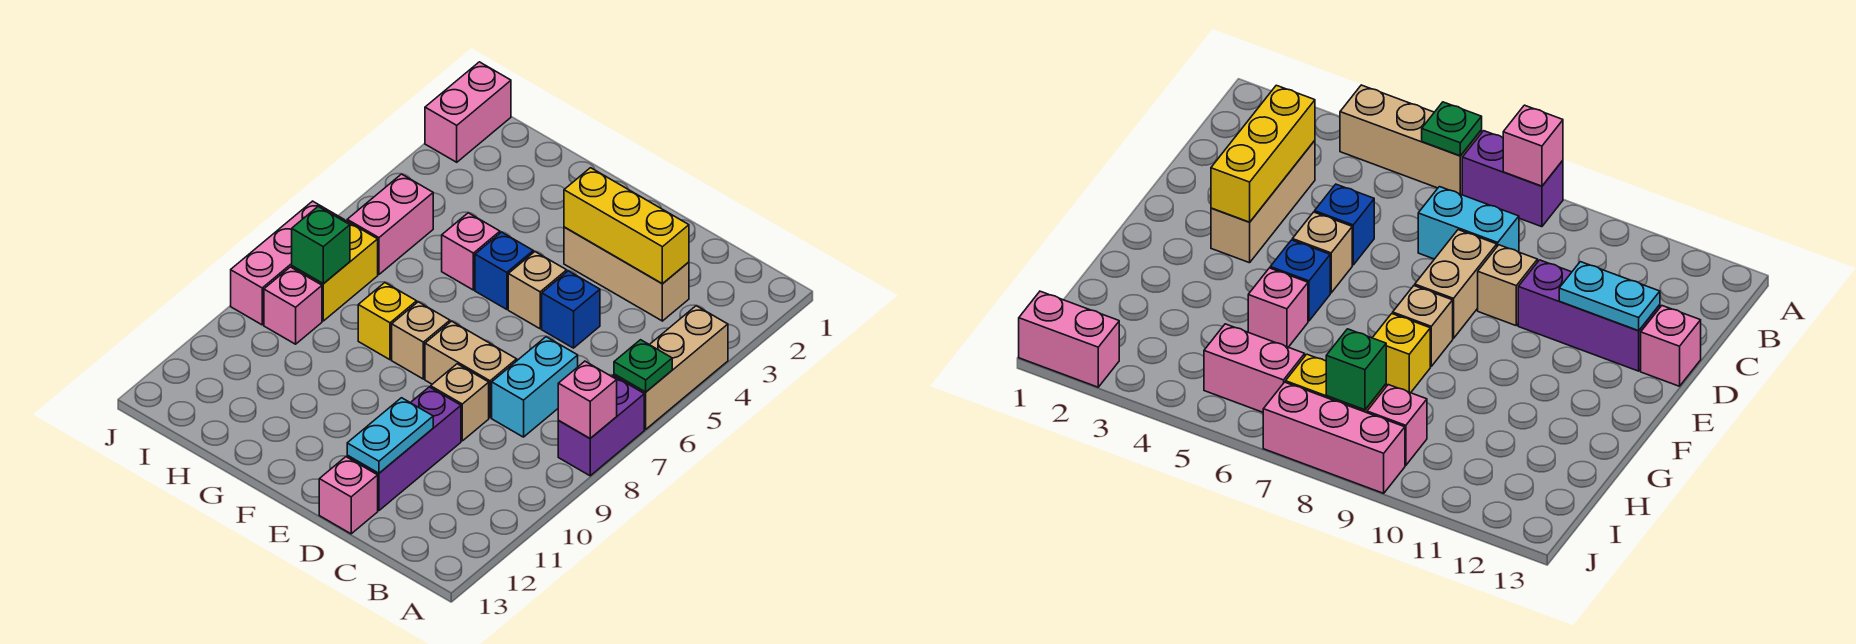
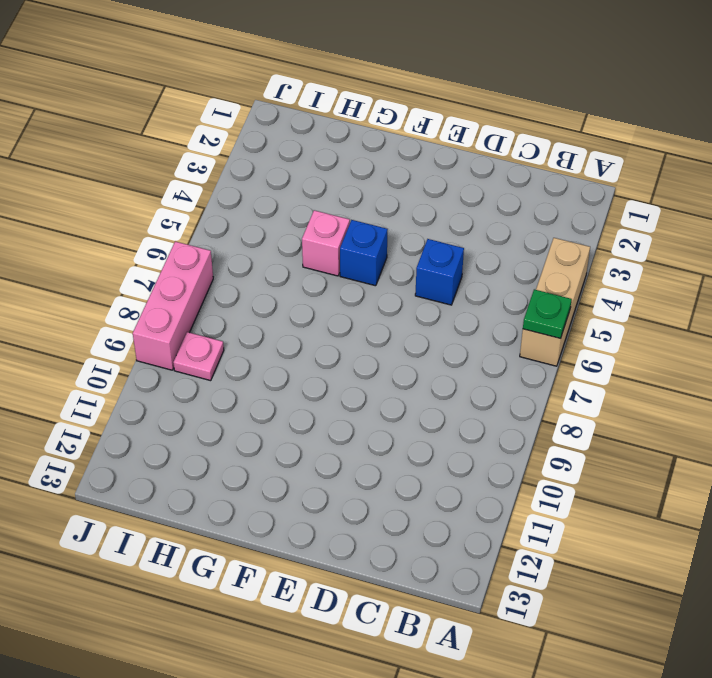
pink plate I9 level 1 -> pink brick I9 level 1
none -> purple brick A7:A8 level 1
none -> tan brick C3:E3 level 1
none -> cyan brick C7:C8 level 1

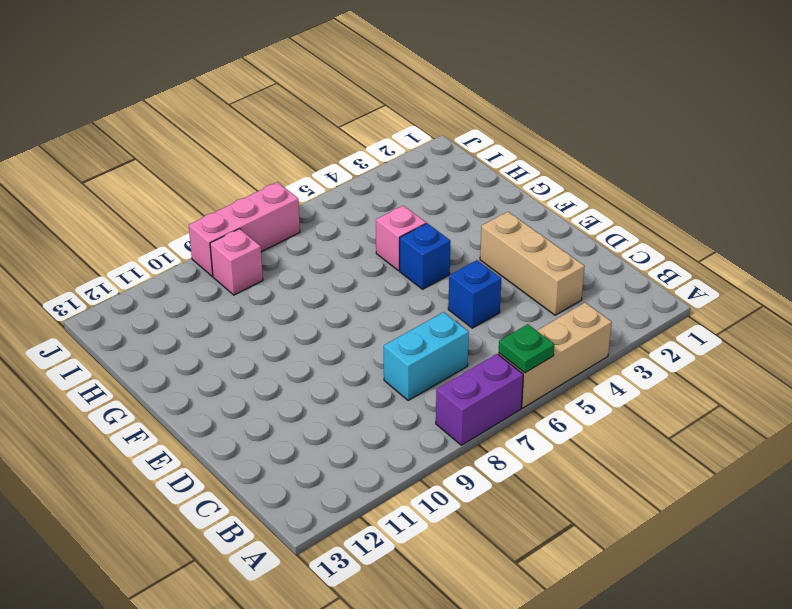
none -> tan brick D8:E8 level 1
none -> tan brick D9 level 1
none -> purple brick D10:D12 level 1

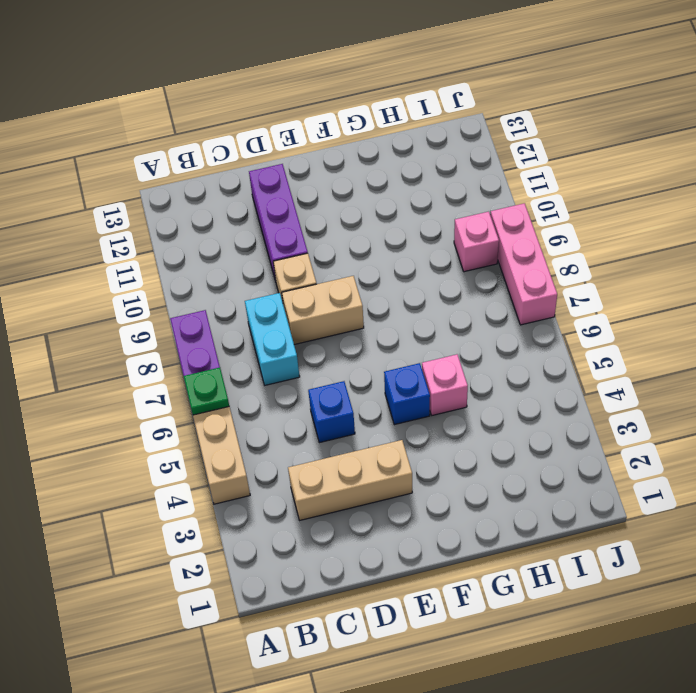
none -> pink brick D13 level 1
none -> tan brick E5 level 1
none -> tan brick F8 level 1

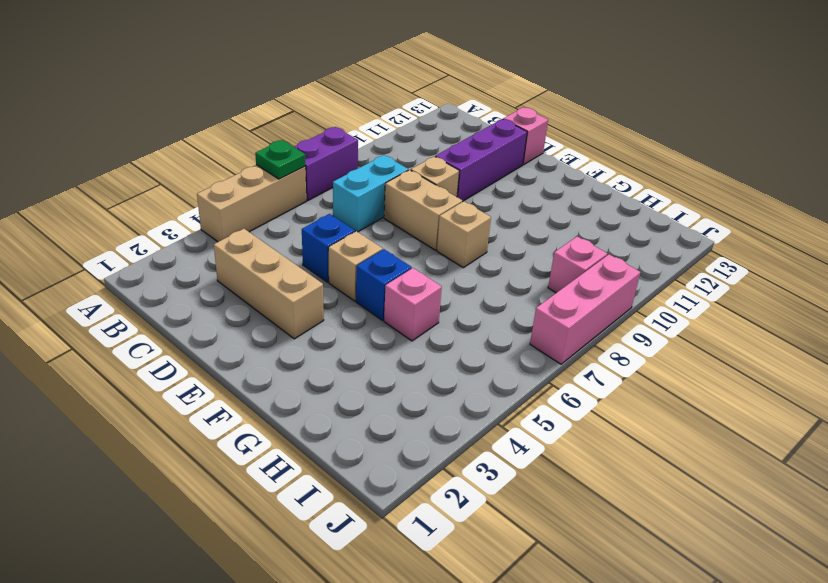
none -> yellow brick G8 level 1
none -> pink brick I5:I6 level 1
none -> yellow brick I7:I8 level 1

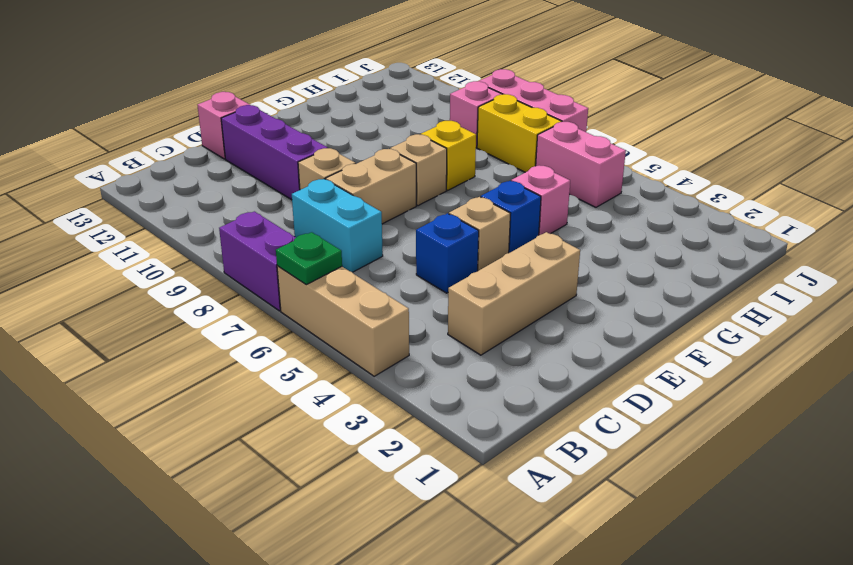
none -> pink brick J1:J2 level 1
none -> pink brick A8 level 2
none -> yellow brick C3:E3 level 2

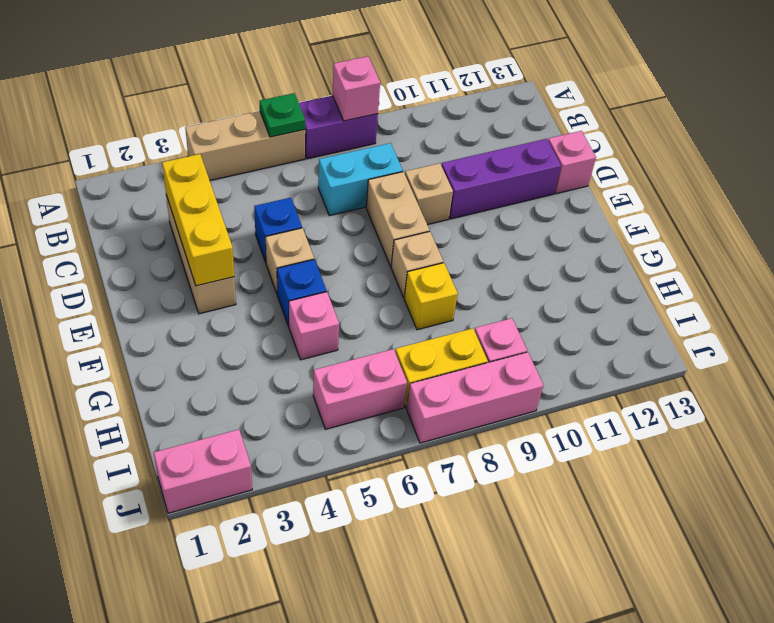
none -> cyan plate D11:D12 level 2
none -> green brick I8 level 2

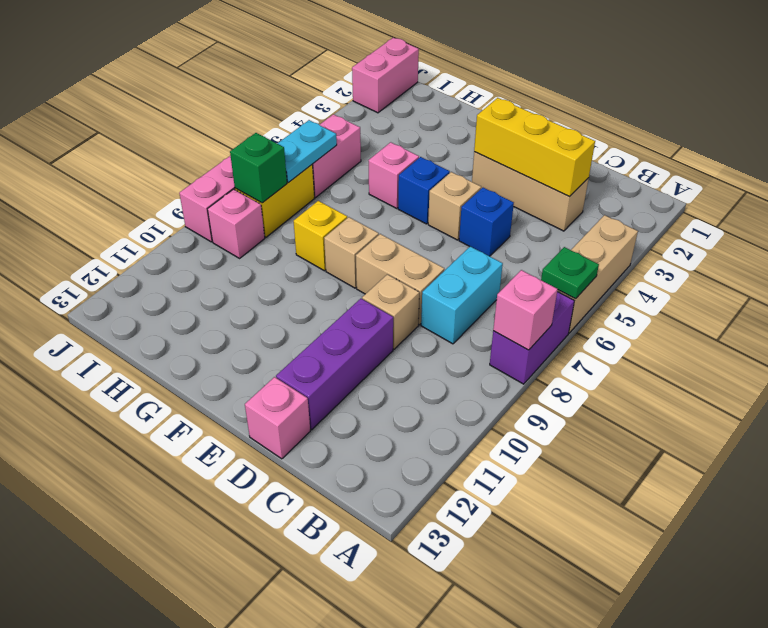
cyan plate I6:I7 level 2 -> cyan plate D11:D12 level 2

